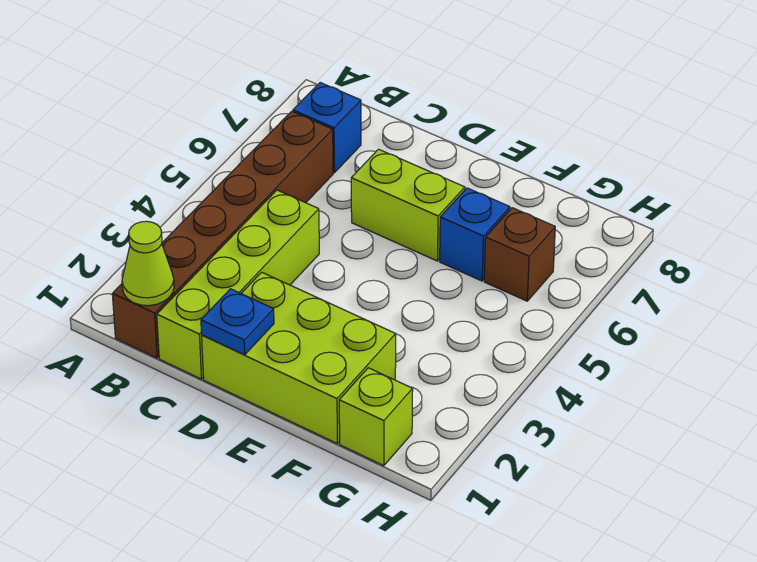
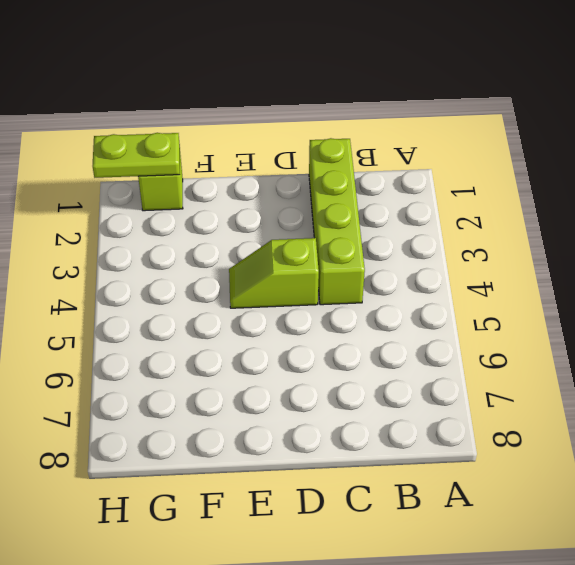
lime slope D4:E4 level 1 top D -> none
lime plate G1:H1 level 2 -> none
none -> brown brick B1:B6 level 1
none -> blue brick B7 level 1

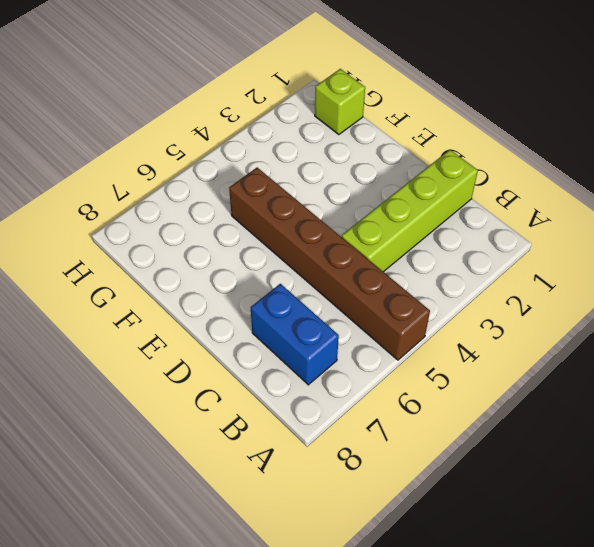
brown brick A5:F5 level 1 -> brown brick B1:B6 level 1
blue brick B7:C7 level 1 -> blue brick B7 level 1
none -> lime brick D1:F2 level 1
none -> lime brick D6:E6 level 1

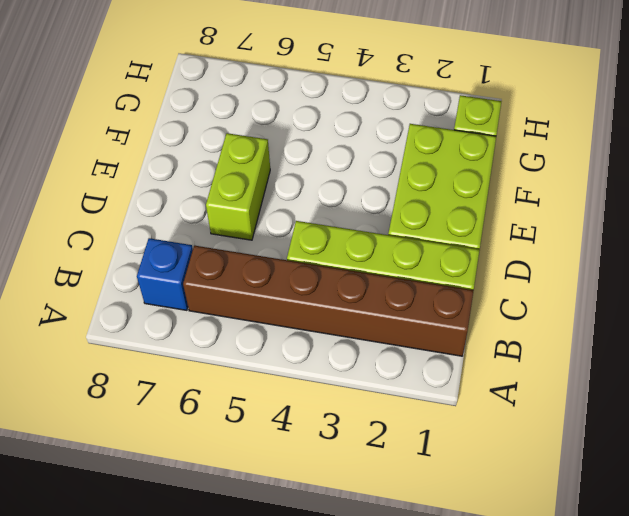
none -> blue brick F6 level 1
none -> brown brick G6 level 1

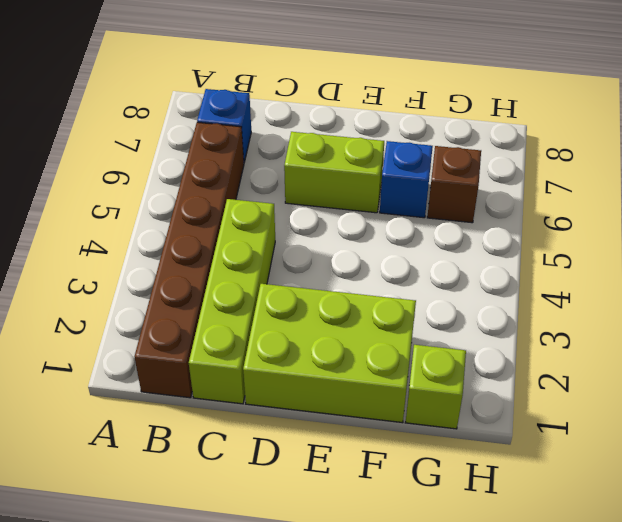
none -> lime cone B1 level 2
none -> blue plate D1 level 2

